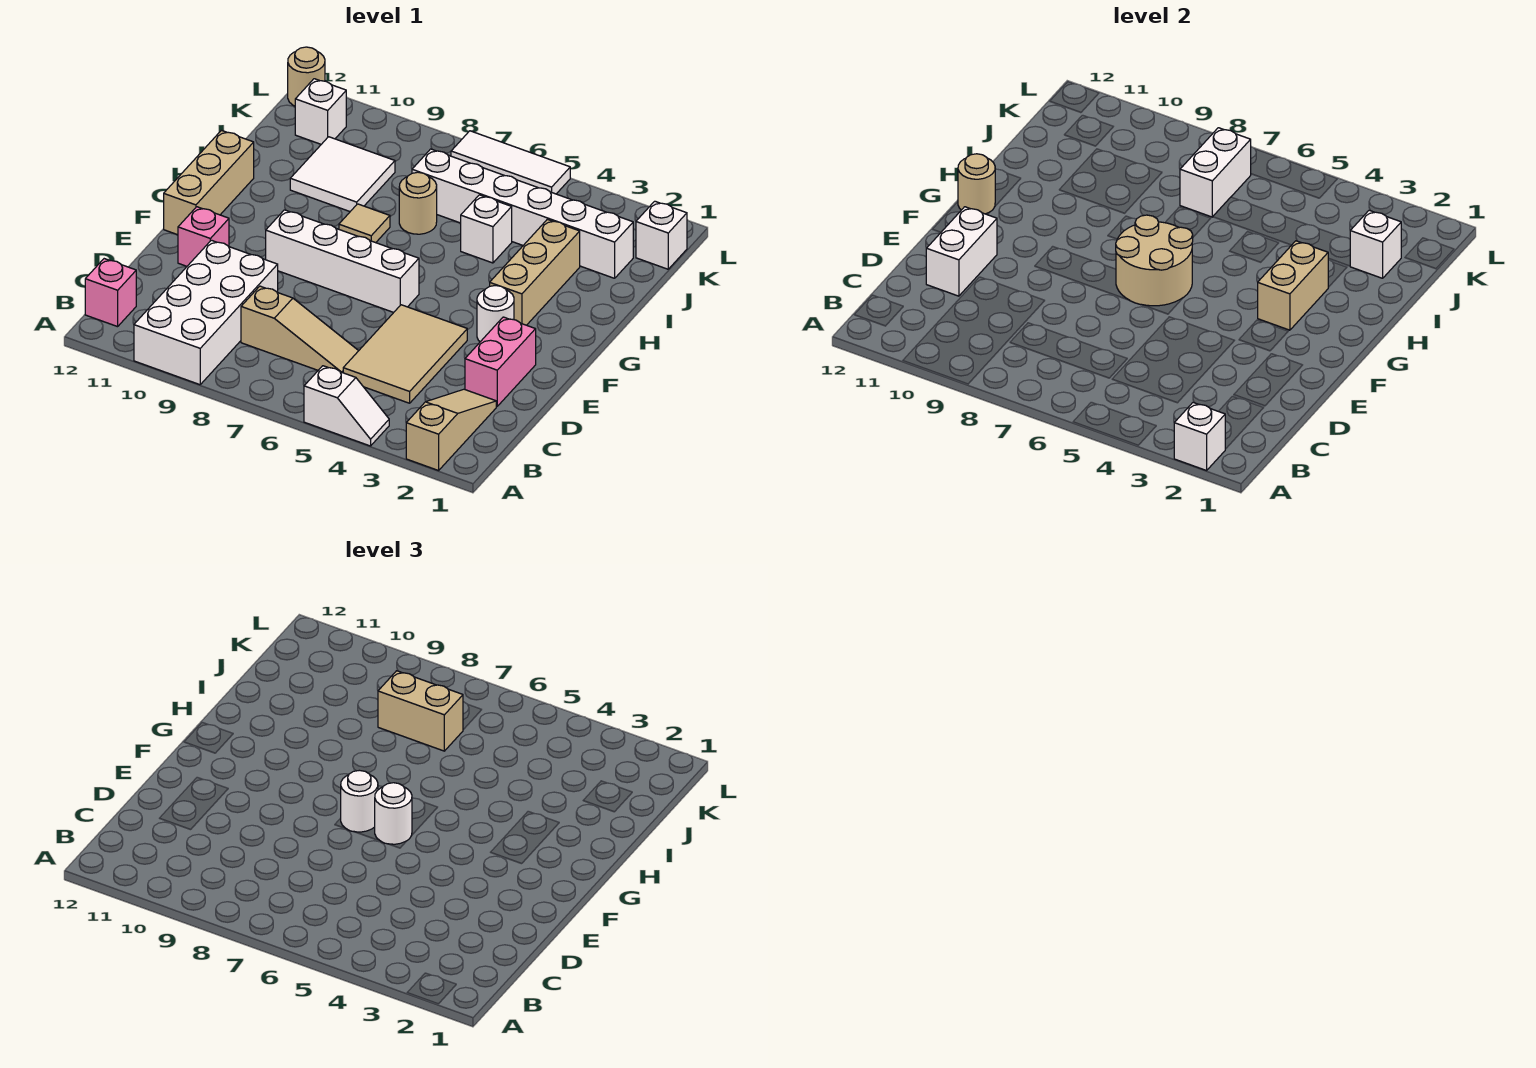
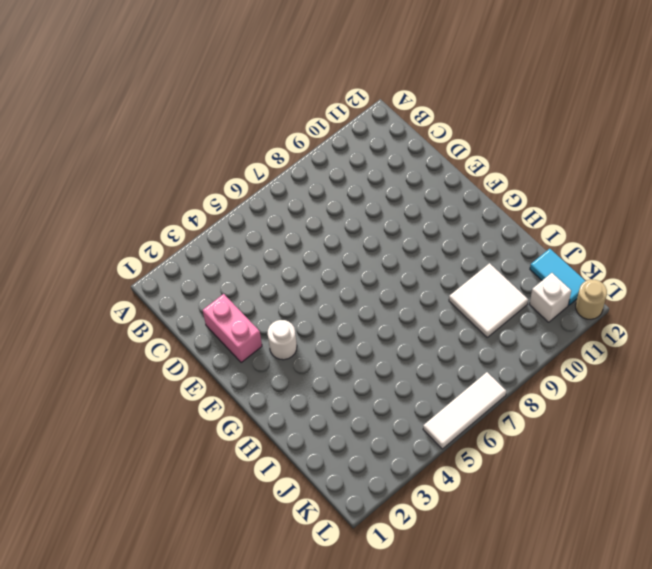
cyan tile J12:K12 level 1 -> none
none -> tan slope A2:C2 level 1 top A
none -> white slope A4:A5 level 1 top 5
none -> white brick A9:D10 level 1
none -> pink brick B12 level 1

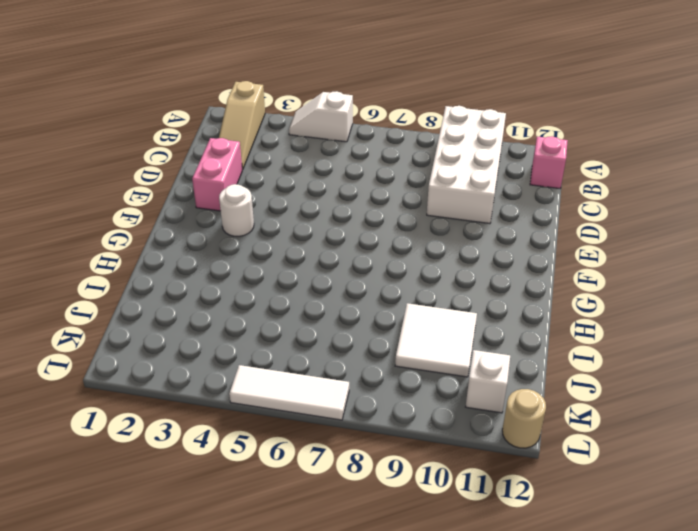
none -> tan tile C4:E5 level 1
none -> tan slope C6:C8 level 1 top 8
none -> pink brick E11 level 1
none -> white brick F6:F9 level 1

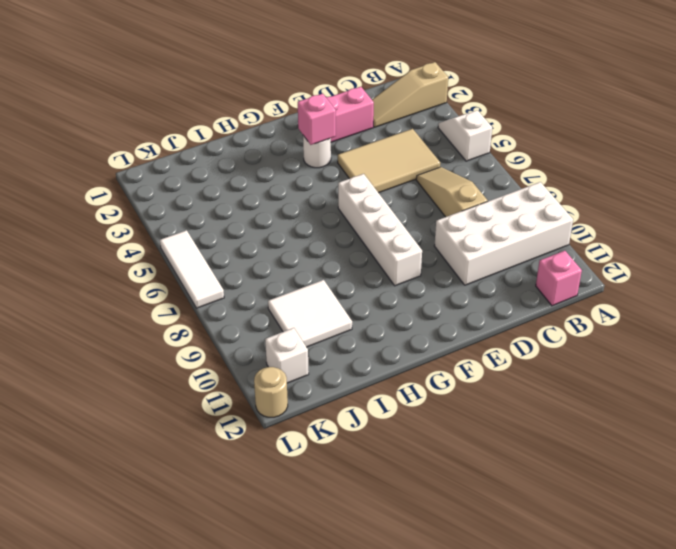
pink brick F3 level 2 -> pink brick E11 level 1
none -> tan brick F12:H12 level 1
none -> tan brick G3:I3 level 1
none -> tan tile H8 level 1
none -> white brick I5 level 1

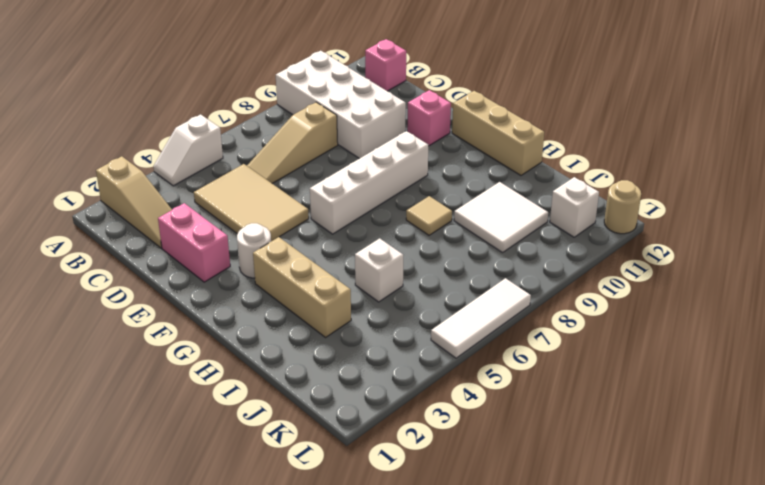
none -> tan round brick I7 level 1
none -> white brick J2:J7 level 1
none -> white brick K1 level 1
none -> white brick A2 level 2

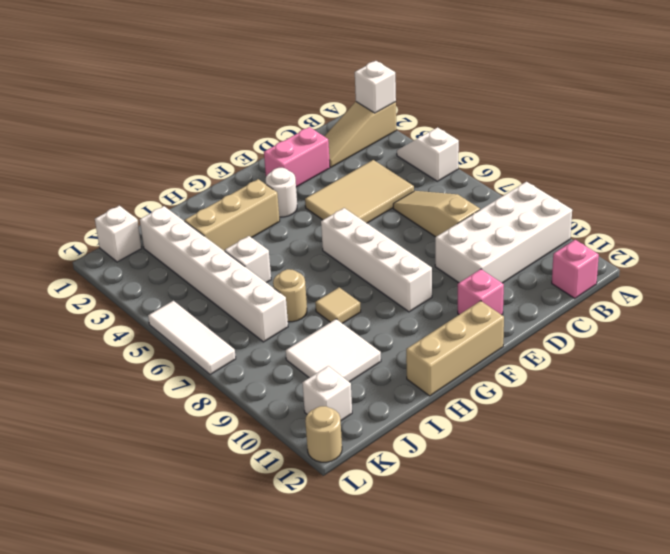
none -> white brick D11:E11 level 2
none -> tan round brick F6:G7 level 2
none -> tan brick G3:H3 level 2
none -> tan round brick G12 level 2

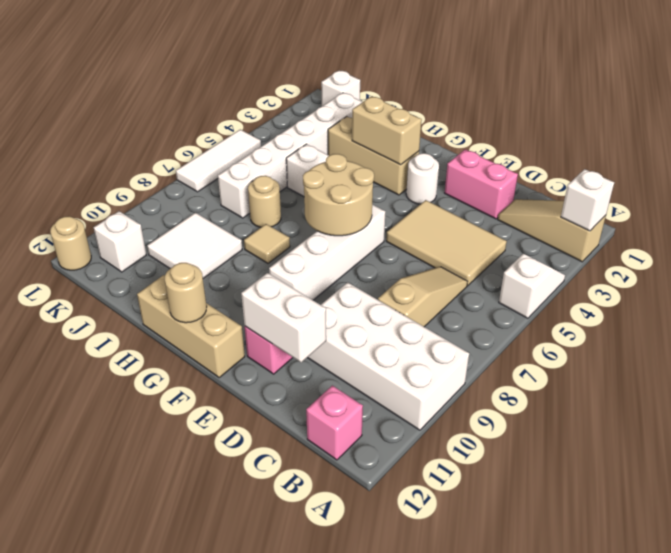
none -> white brick J2 level 2
none -> white brick J7:K7 level 2
none -> white round brick F6 level 3
none -> white round brick F7 level 3

